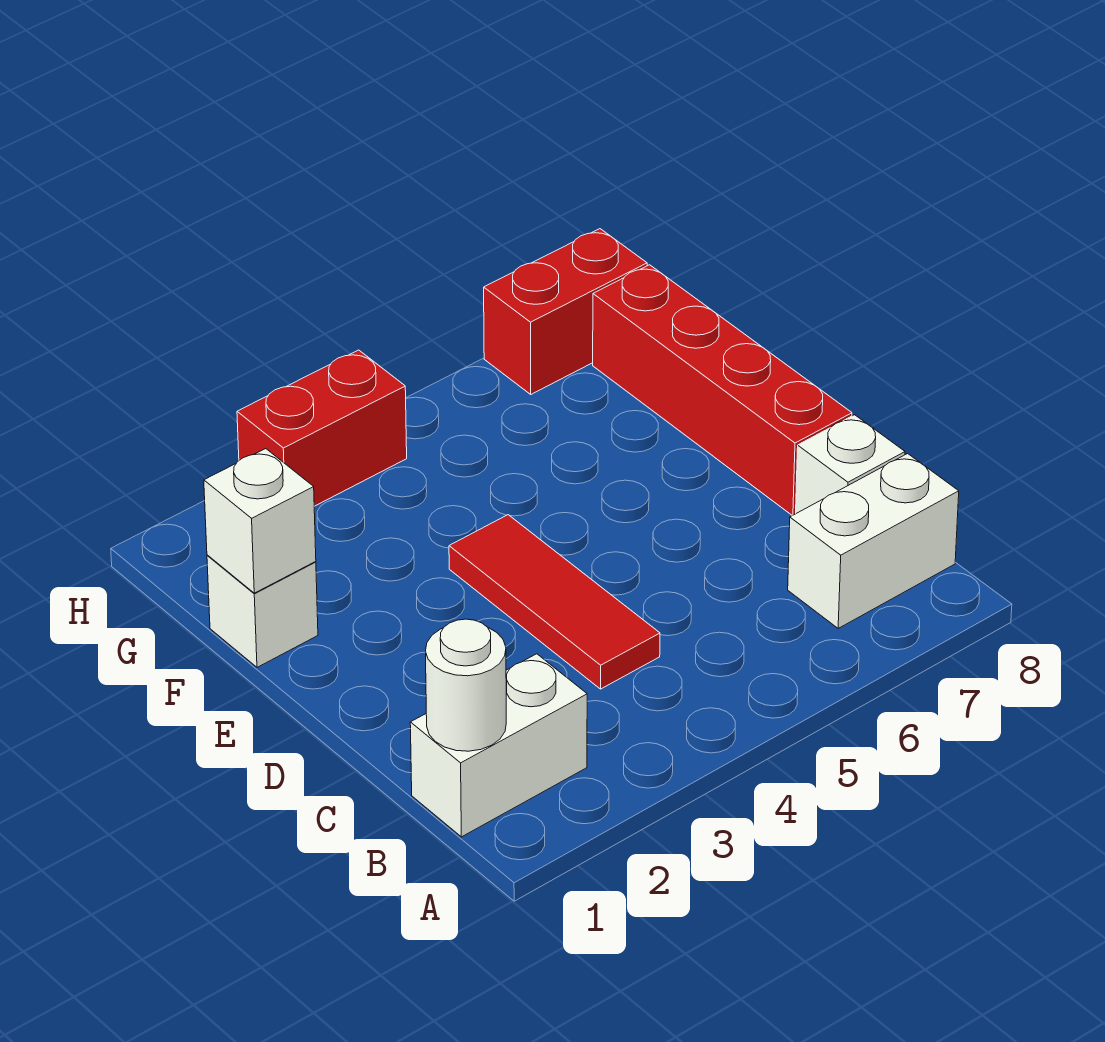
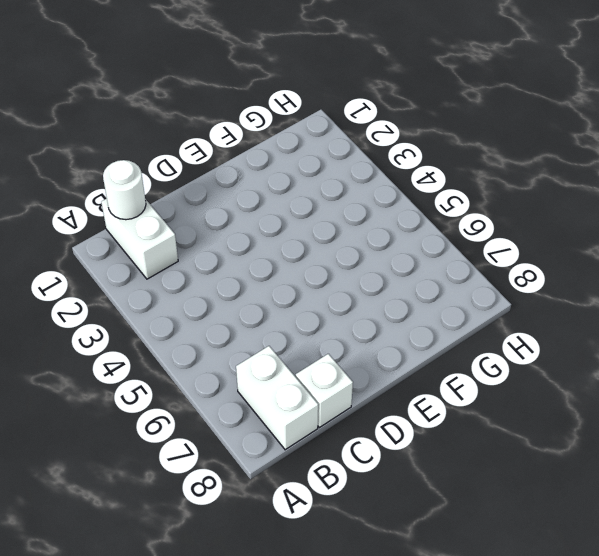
none -> red tile C4:E4 level 1
none -> red brick D8:G8 level 1

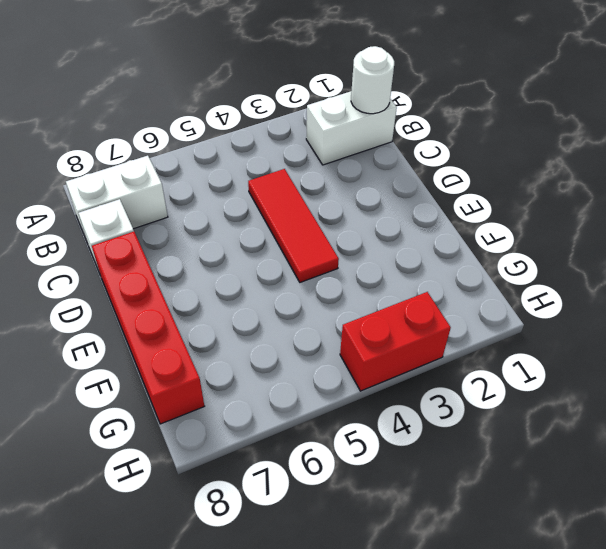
none -> white brick F1 level 1
none -> red brick H7:H8 level 1

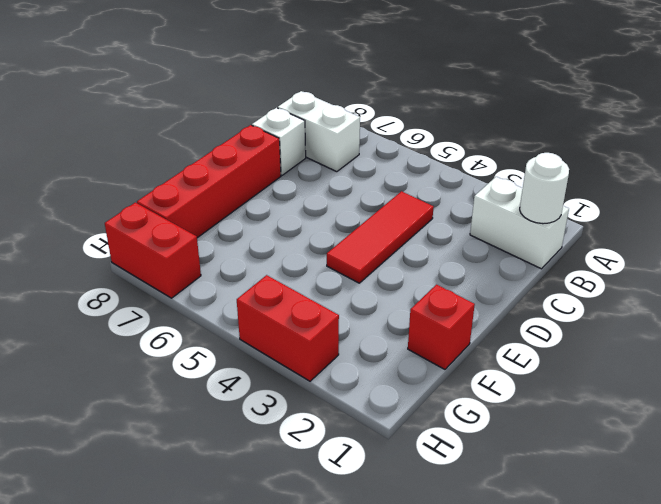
red brick F1 level 1 -> white brick F1 level 1
none -> white brick F1 level 2

